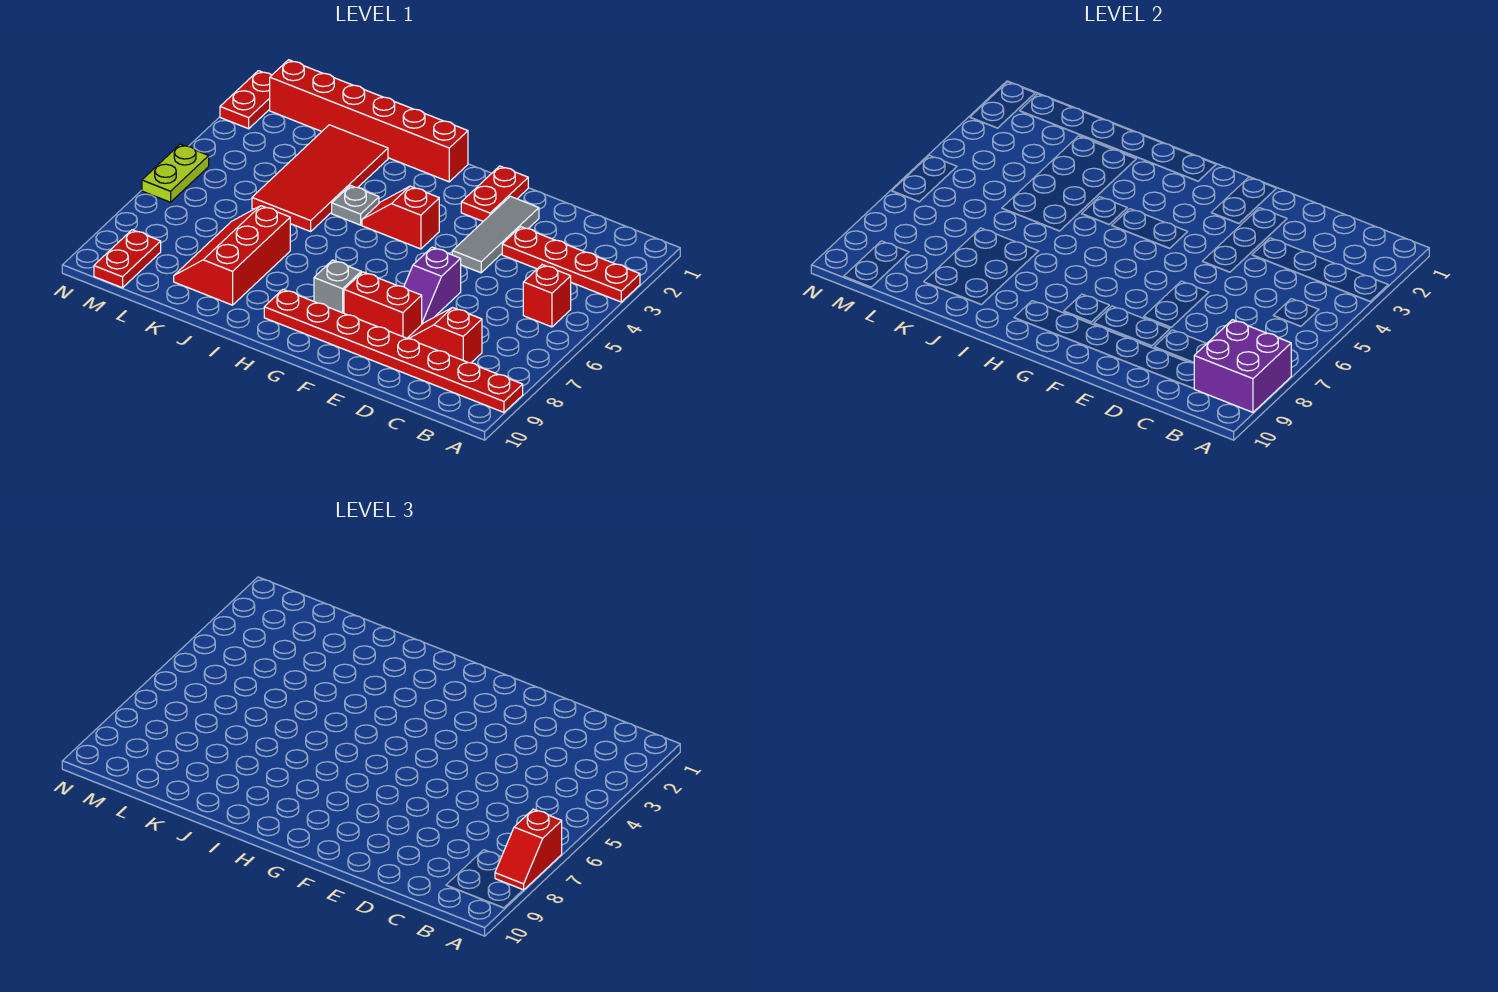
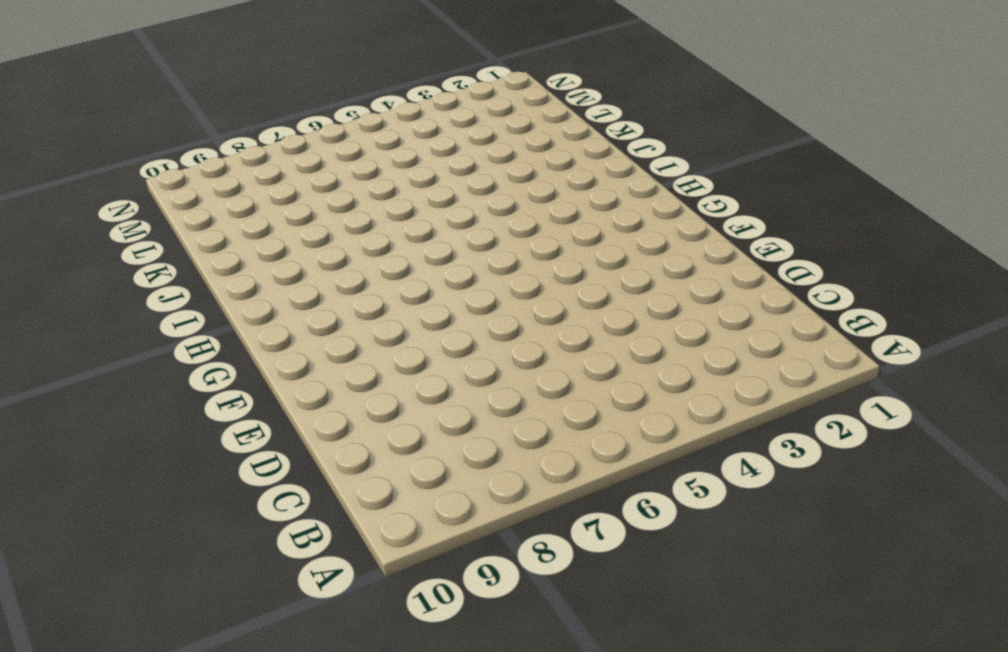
none -> red plate A3:D3 level 1
none -> red plate A9:H9 level 1
none -> red brick B5 level 1

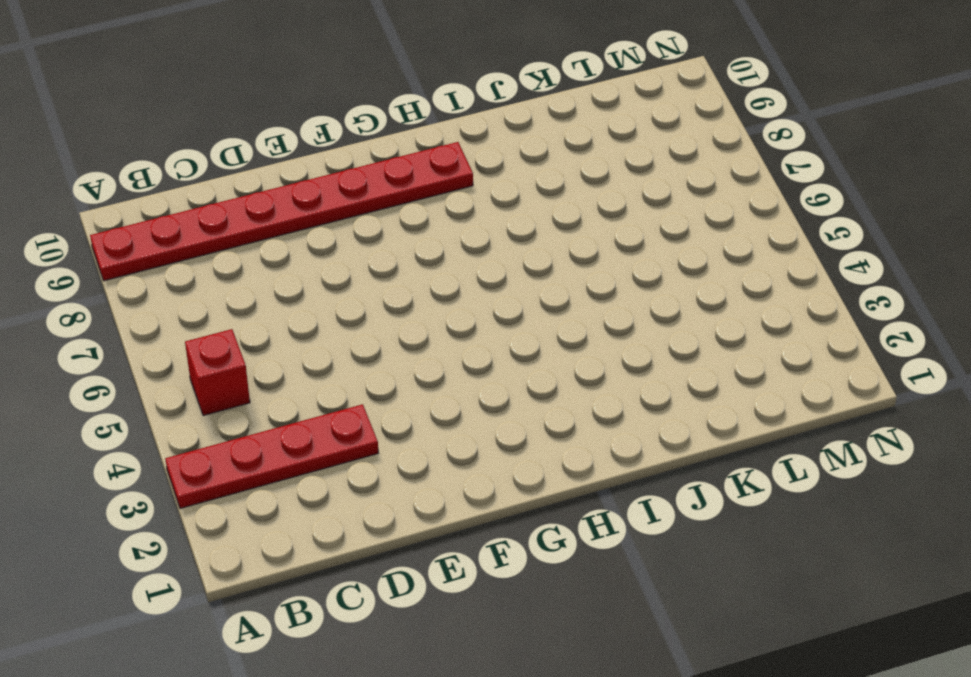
none -> red slope C8:D8 level 1 top C
none -> grey tile E2:E4 level 1
none -> purple slope E6:E7 level 1 top 6

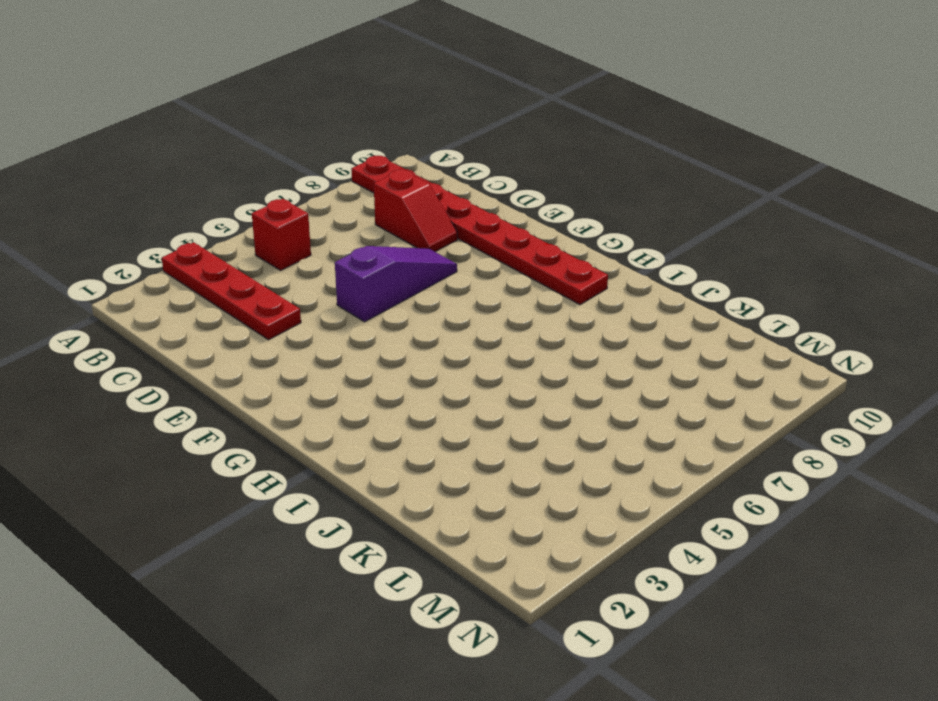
purple slope E5:E7 level 1 top 5 -> purple slope E6:E7 level 1 top 6
none -> grey tile E2:E4 level 1
none -> red brick E8:F8 level 1
none -> red plate F1:F2 level 1

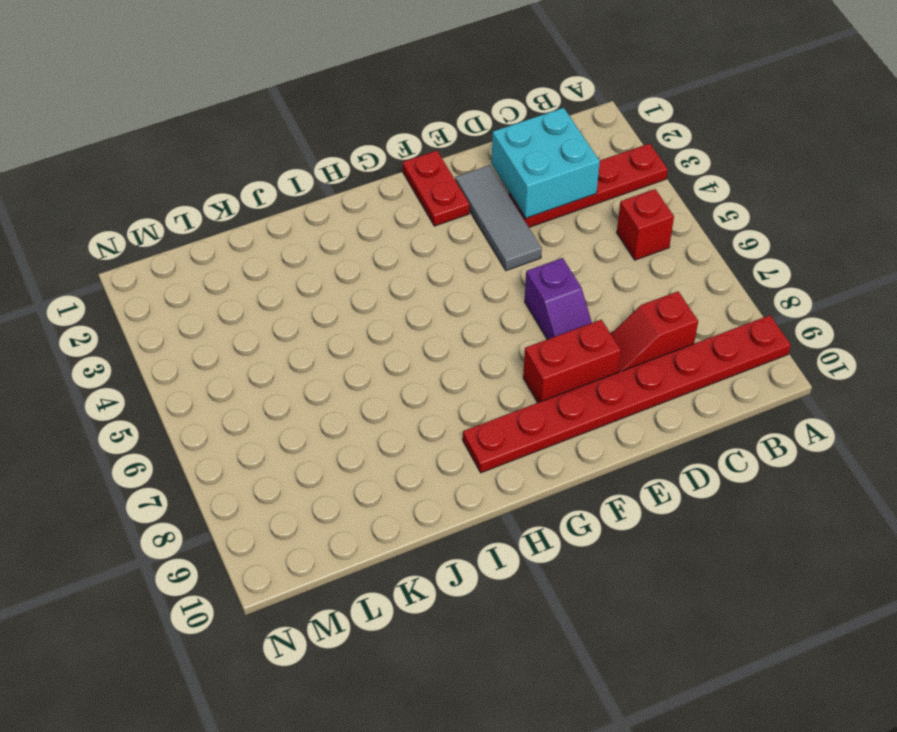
cyan brick C2:D3 level 2 -> none
none -> red slope G4:H4 level 1 top G
none -> grey brick G8 level 1
none -> red brick H1:M1 level 1

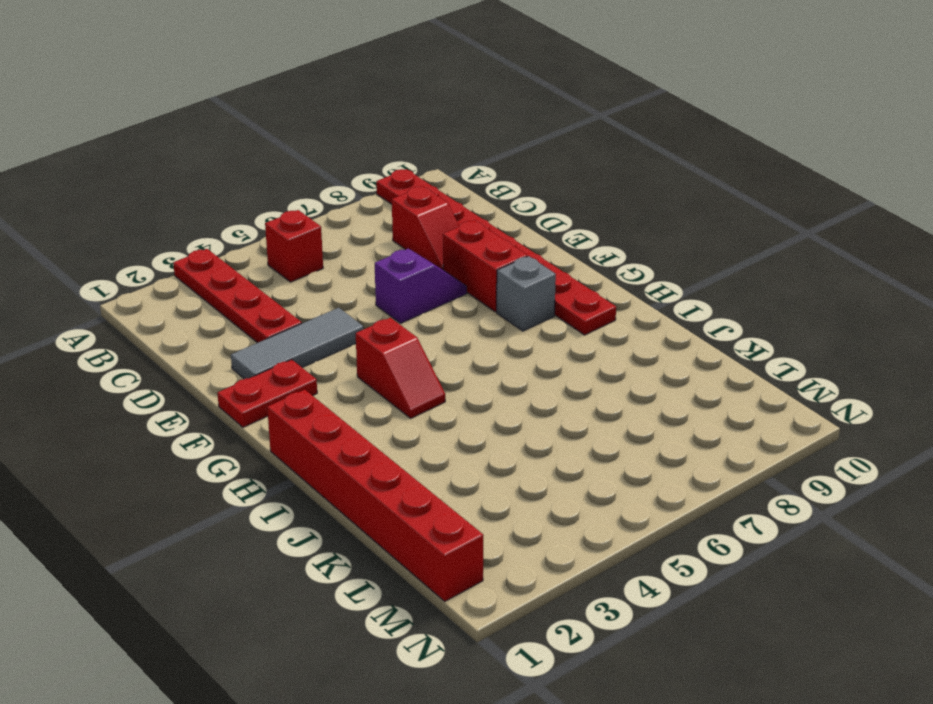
none -> grey plate I4 level 1
none -> red tile J2:K5 level 1
none -> red slope J7:K9 level 1 top J

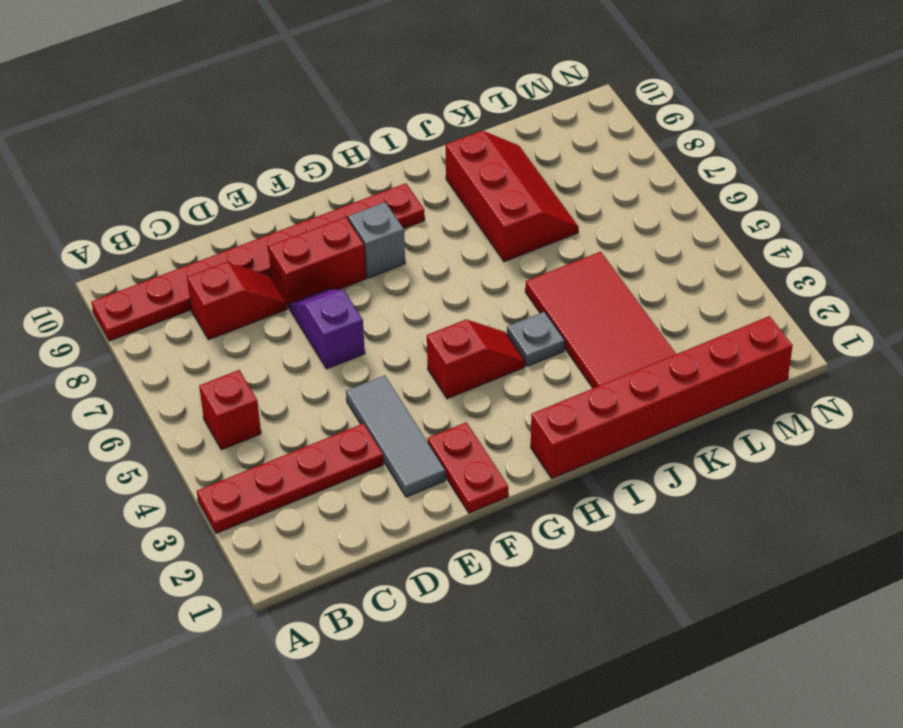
none -> red plate M9:M10 level 1
none -> red plate N1:N2 level 1
none -> lime plate N5:N6 level 1

